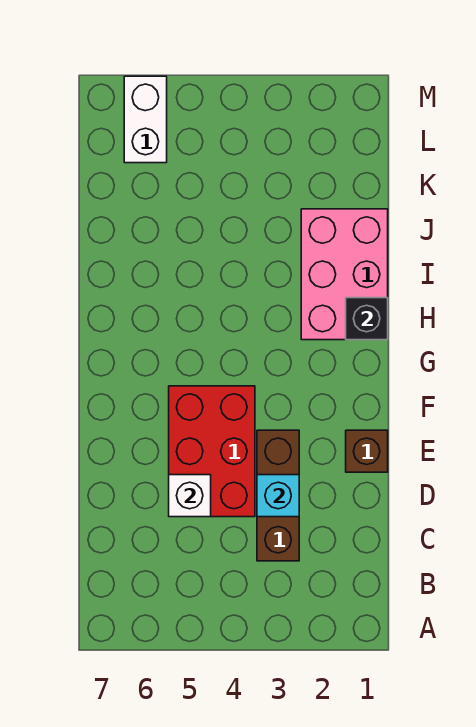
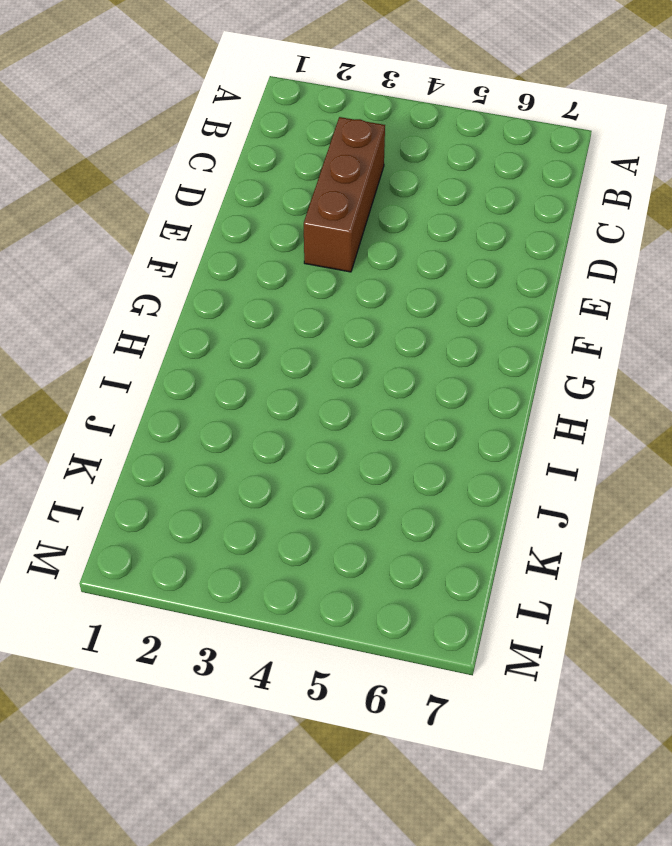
none -> red brick D4:F5 level 1
none -> brown brick E1 level 1

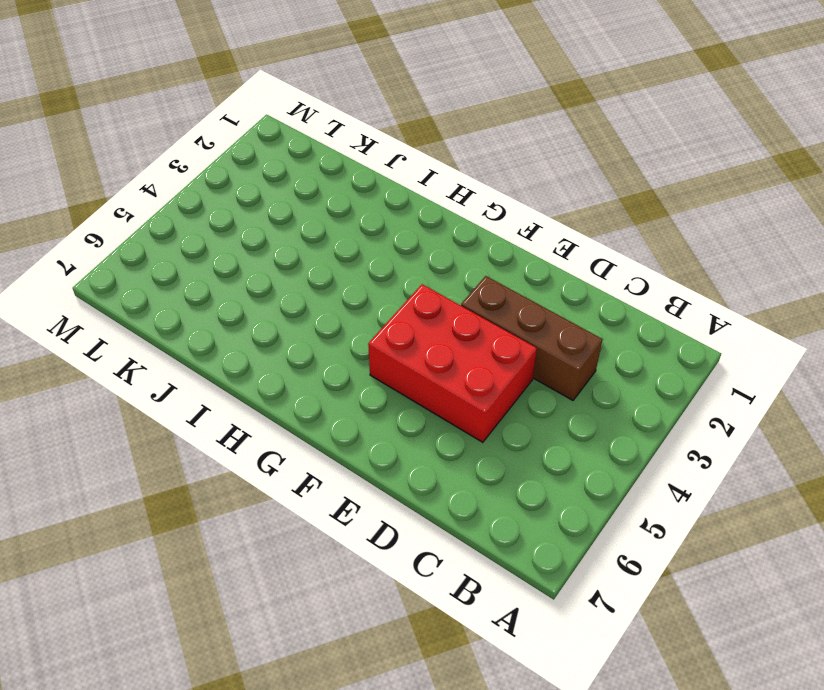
none -> brown brick E1 level 1
none -> pink brick H1:J2 level 1

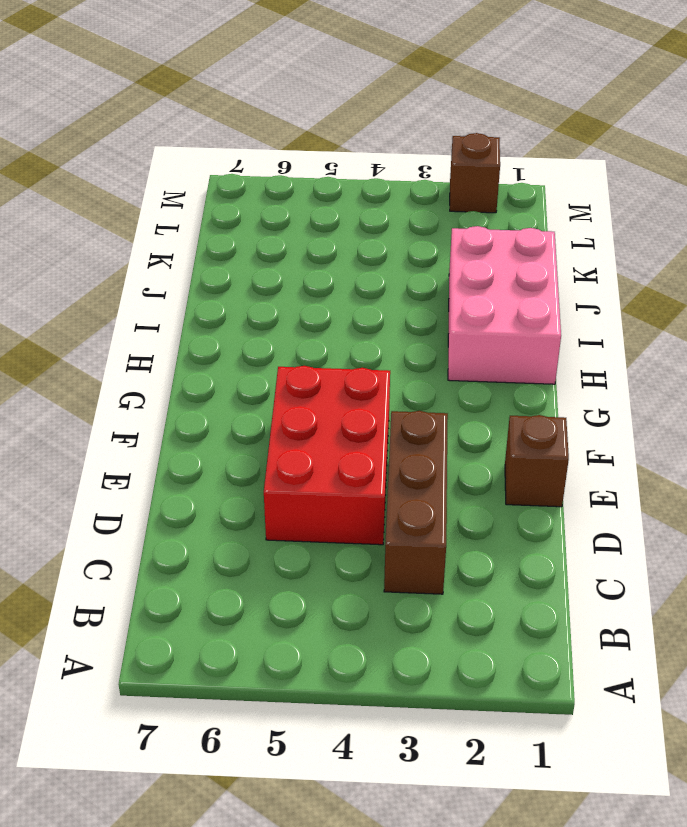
brown brick M2 level 1 -> none
none -> white brick L6:M6 level 1
none -> cyan brick D3 level 2

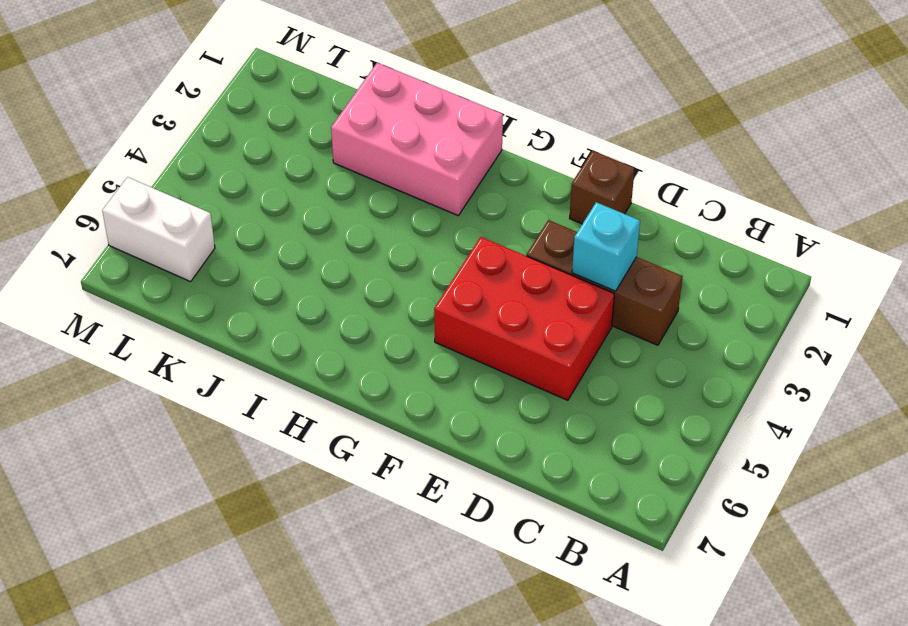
none -> white brick D5 level 2
none -> black brick H1 level 2

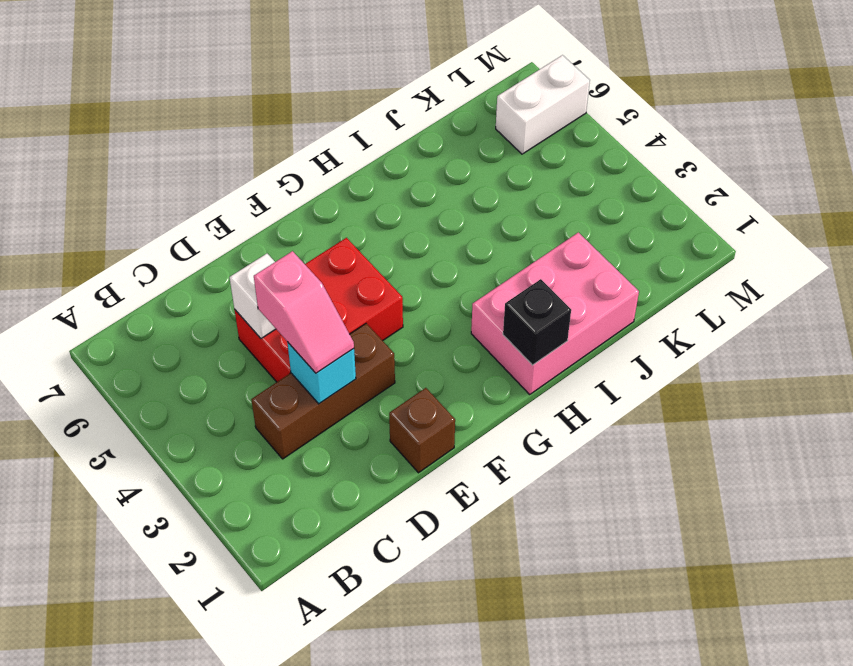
pink slope D3:D4 level 3 top 4 -> none

